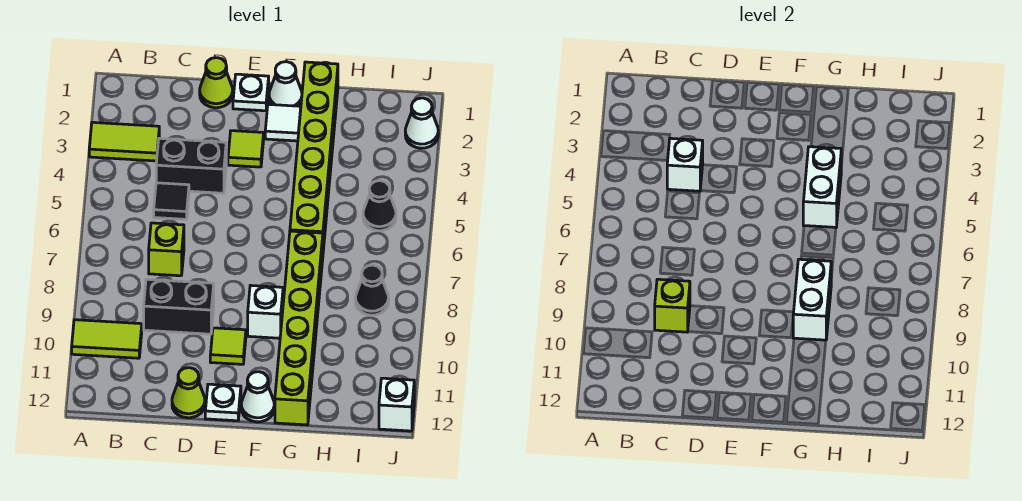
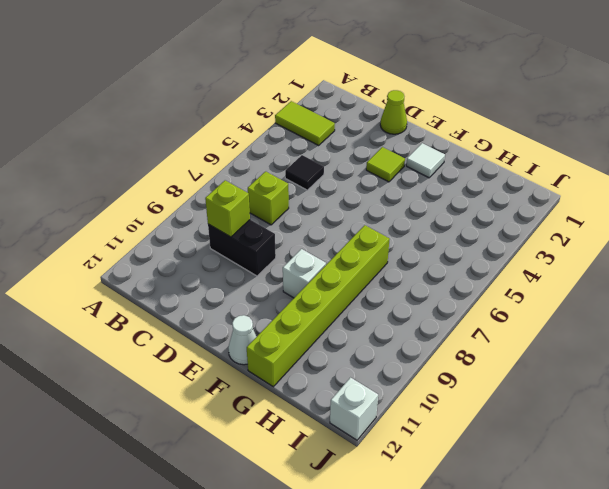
none -> lime tile A10:B10 level 1
none -> black brick C4:D4 level 1
none -> lime cone D12 level 1

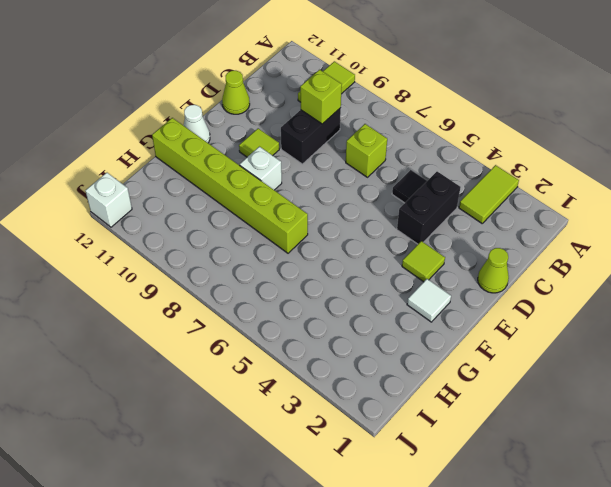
none -> white plate E1 level 1
none -> white plate E12 level 1
none -> white cone F1 level 1

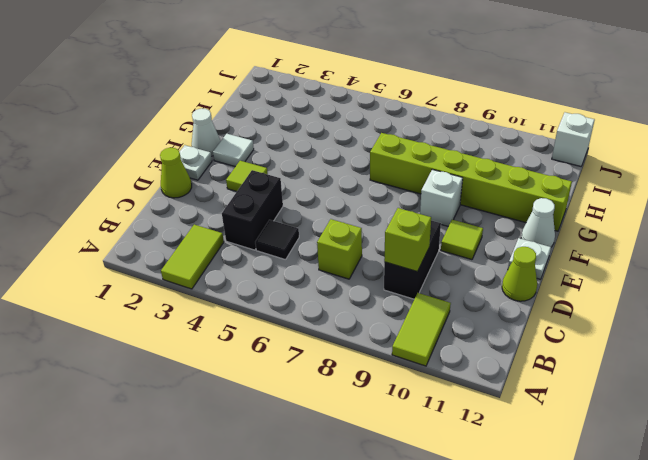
none -> lime brick G1:G6 level 1
none -> black cone I5 level 1
none -> black cone I8 level 1

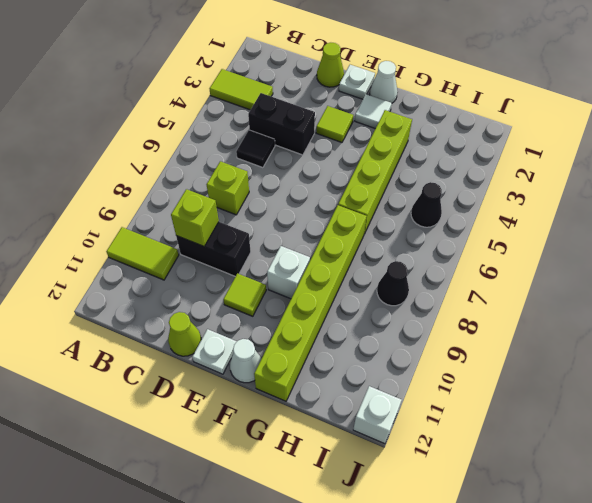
lime brick G3:G6 level 1 -> lime brick G1:G6 level 1
none -> white cone J2 level 1
none -> white brick C4 level 2
none -> white brick G4:G5 level 2

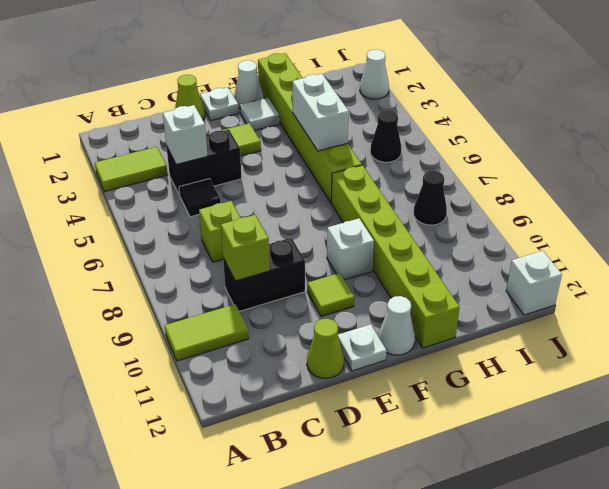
none -> white brick G8:G9 level 2

